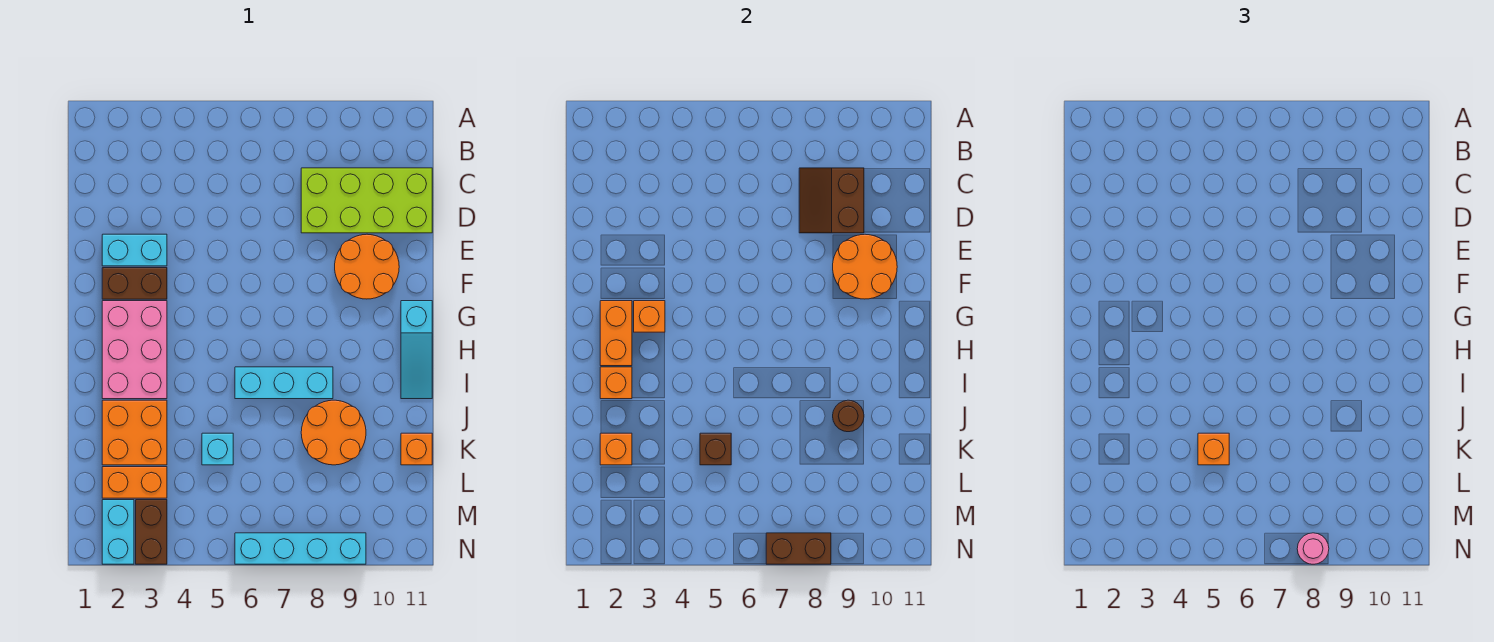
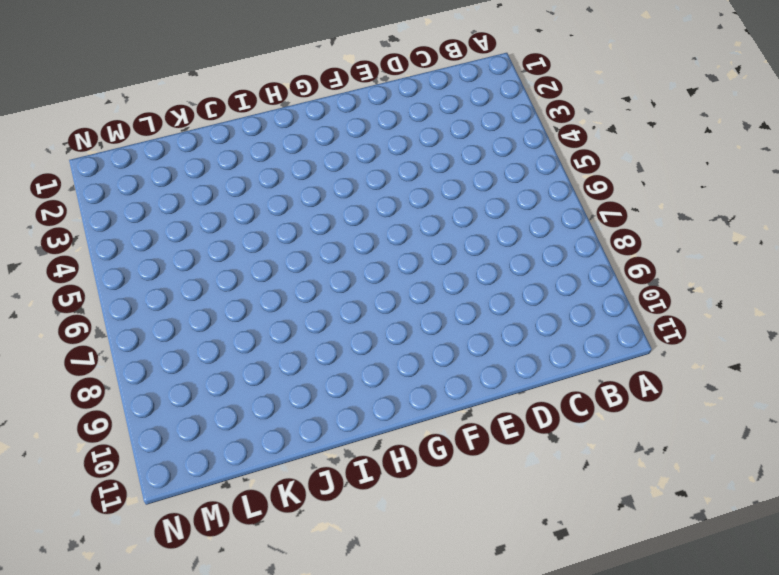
none -> lime brick C8:D11 level 1
none -> cyan brick E2:E3 level 1
none -> orange round brick E9:F10 level 1

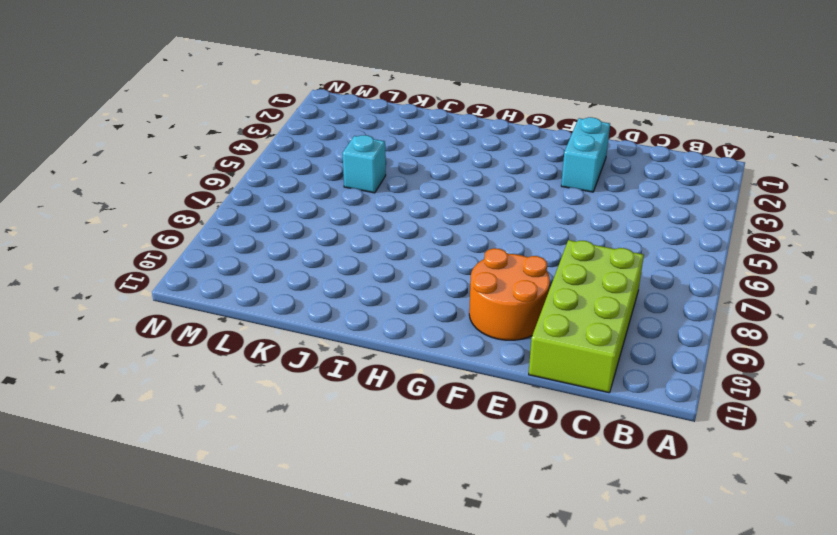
none -> brown brick F2:F3 level 1
none -> pink brick G2:I3 level 1
none -> cyan slope G11:I11 level 1 top G

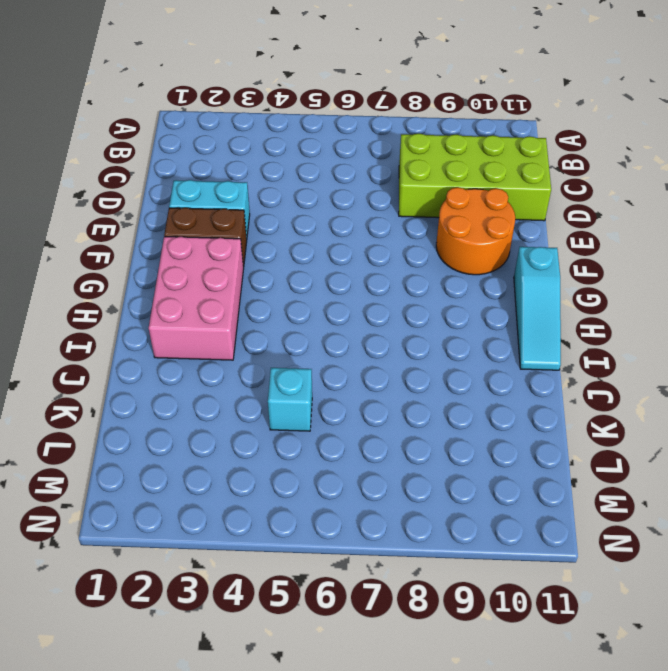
none -> cyan brick I6:I8 level 1
none -> orange brick J2:K3 level 1
none -> orange round brick J8:K9 level 1

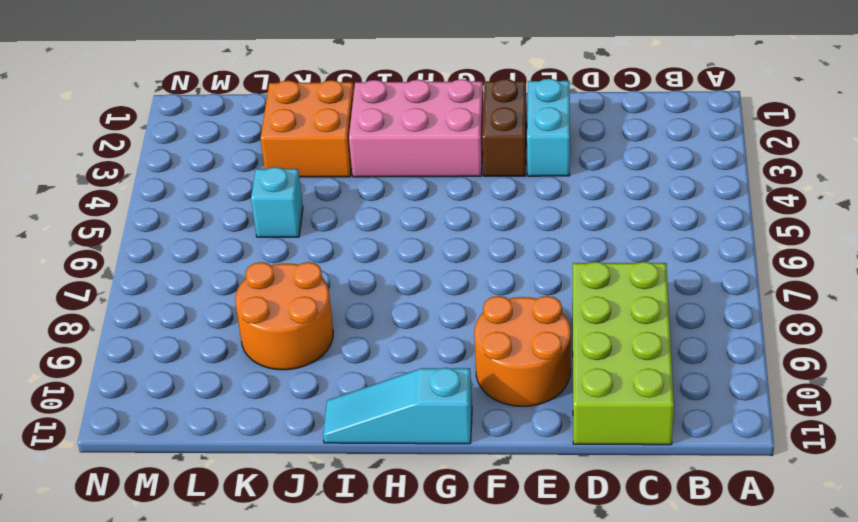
none -> cyan brick I6:I8 level 1
none -> orange brick K11 level 1
none -> orange brick L2:L3 level 1

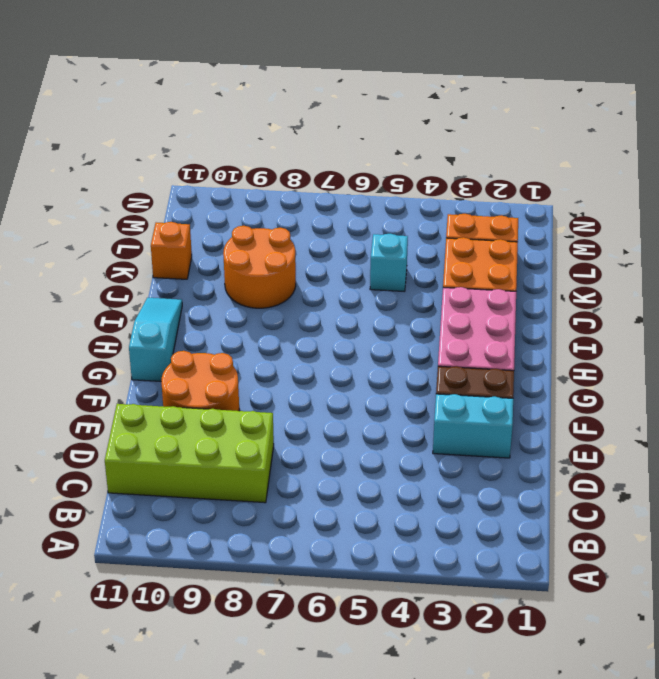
none -> cyan brick I6:I8 level 1
none -> cyan brick M2:N2 level 1
none -> brown brick M3:N3 level 1

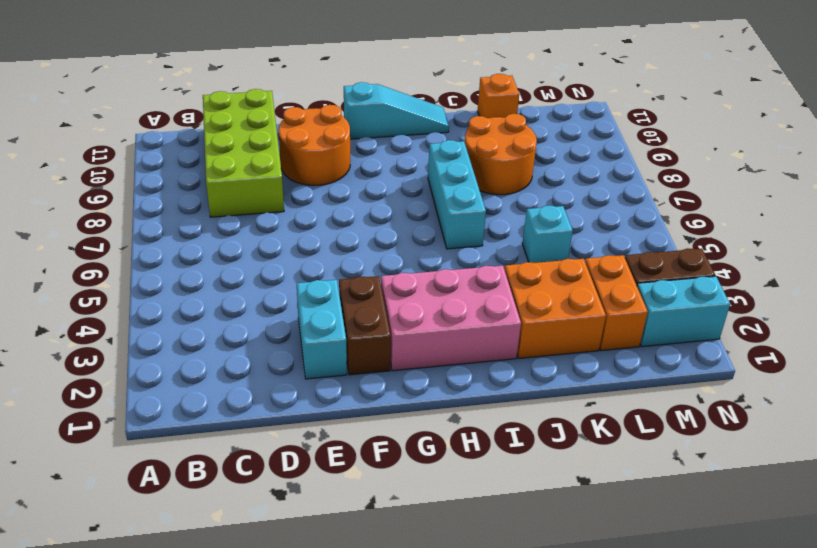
none -> cyan brick N6:N9 level 1
none -> brown slope C8:D9 level 2 top 9
none -> orange round brick E9:F10 level 2

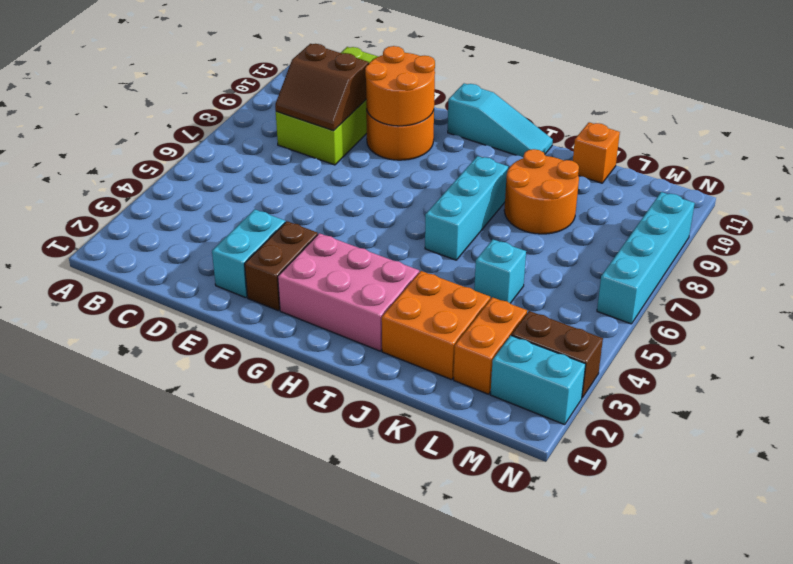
none -> orange brick G2:H2 level 2
none -> orange brick G3 level 2
none -> orange brick I2 level 2

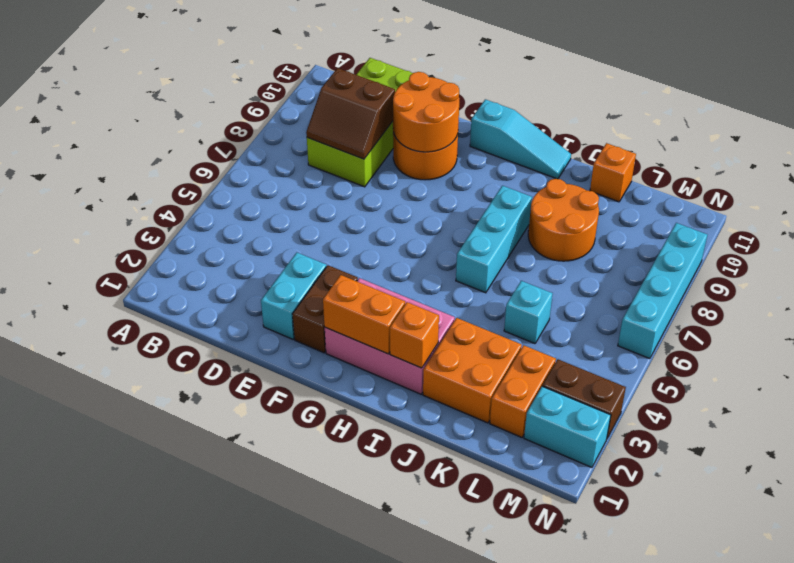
none -> orange brick G3 level 2
none -> brown round brick J9 level 2
none -> orange brick K2 level 2

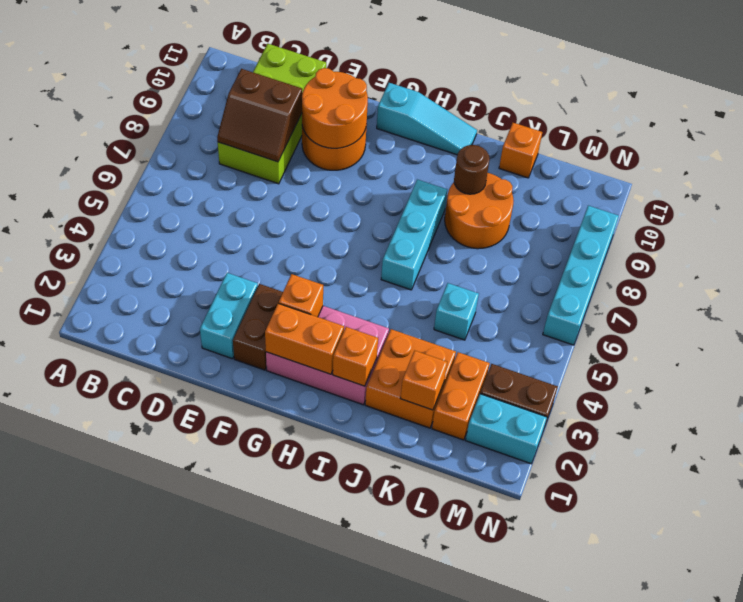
none -> brown brick K5 level 2
none -> brown brick N7:N8 level 2
none -> orange brick K5 level 3

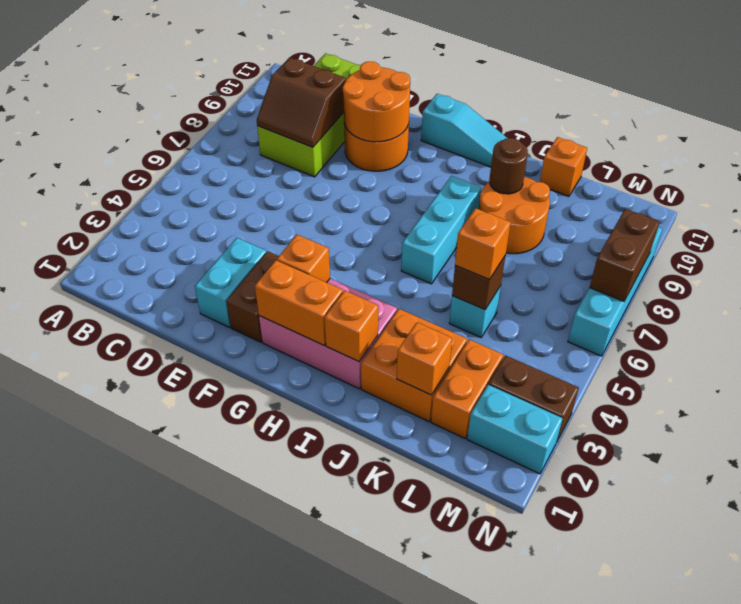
none -> pink round brick N8 level 3

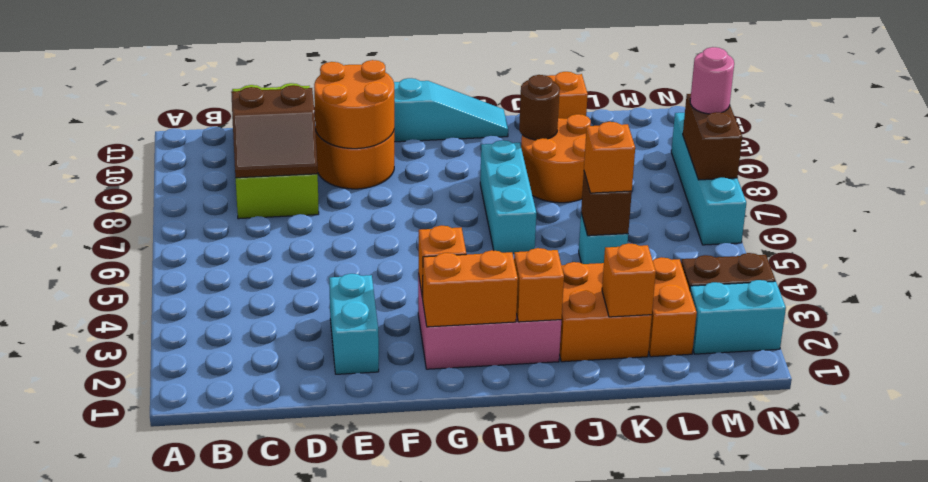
none -> brown brick F2:F3 level 1

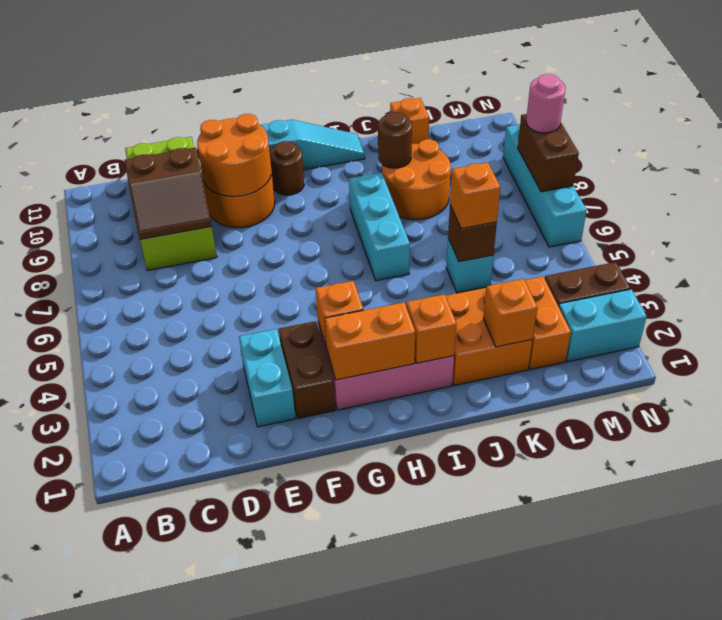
brown round brick G10 level 1 -> none

